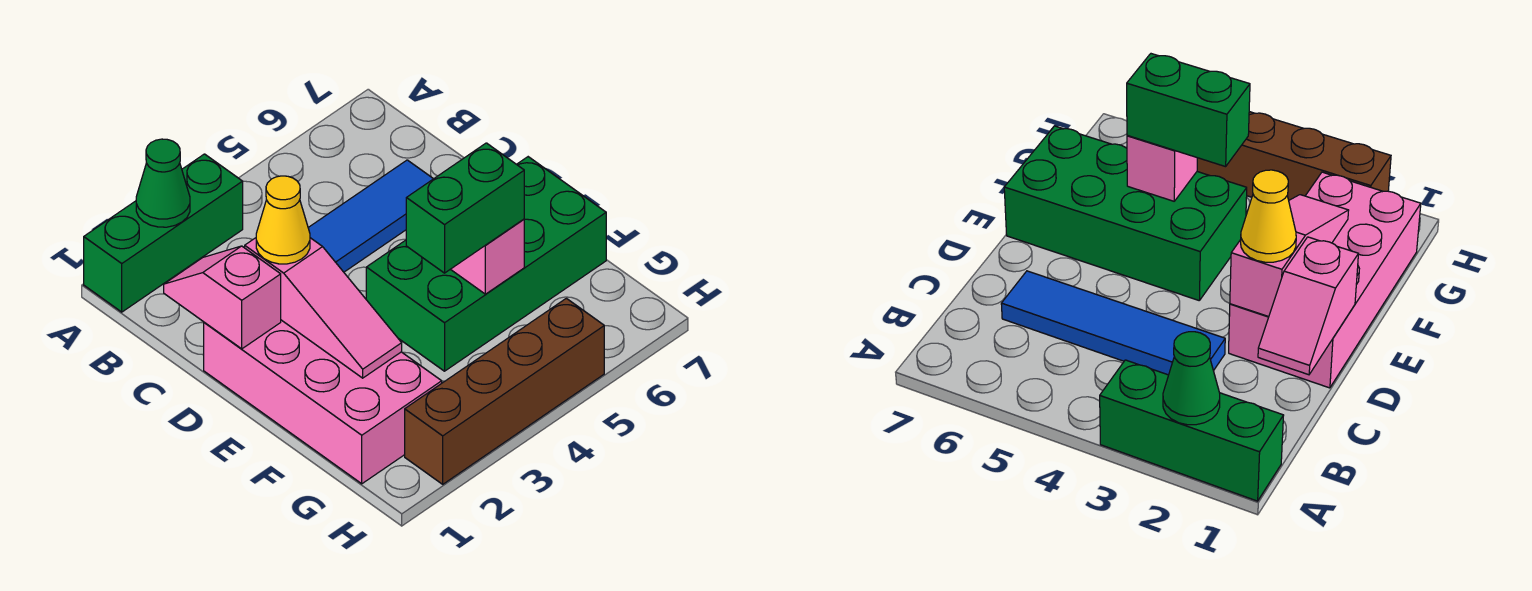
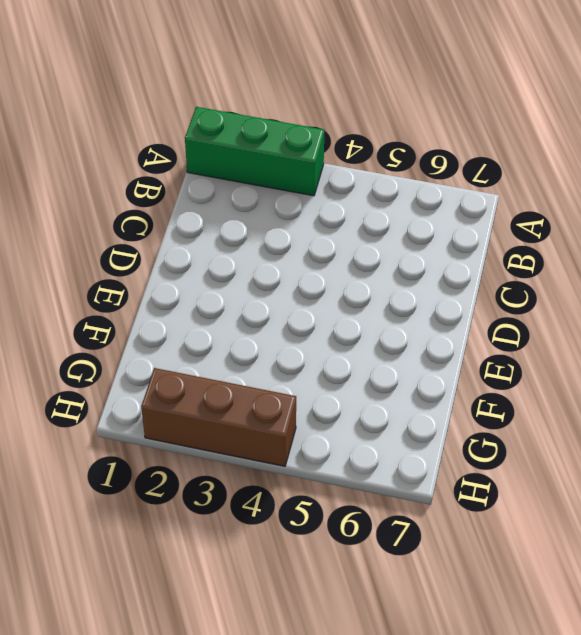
brown brick H2:H4 level 1 -> brown brick H2:H5 level 1
none -> blue tile C3:C6 level 1
none -> pink brick D1:G2 level 1

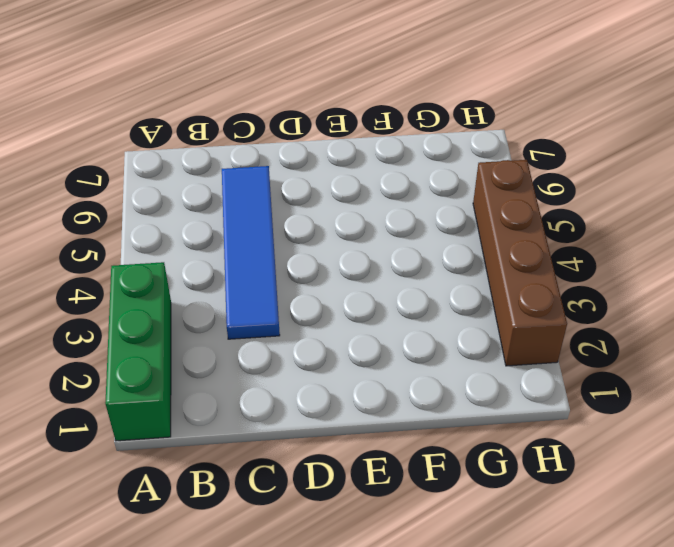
none -> pink brick D1:G2 level 1
none -> green brick E4:F7 level 1

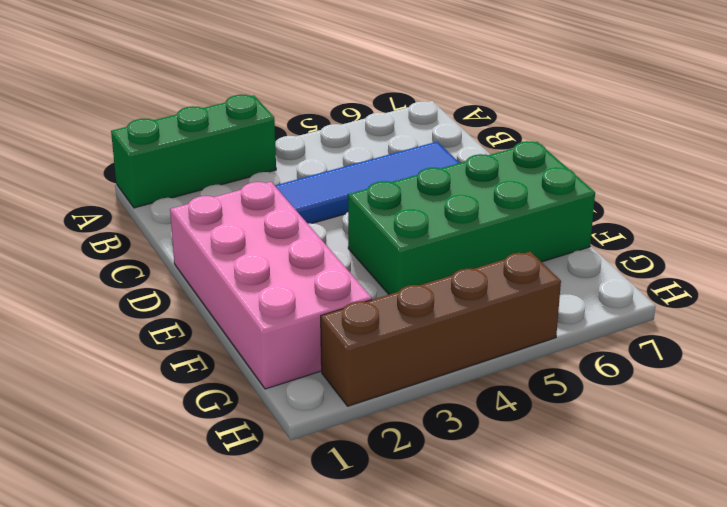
none -> green cone A2 level 2
none -> pink slope C1:D1 level 2 top D

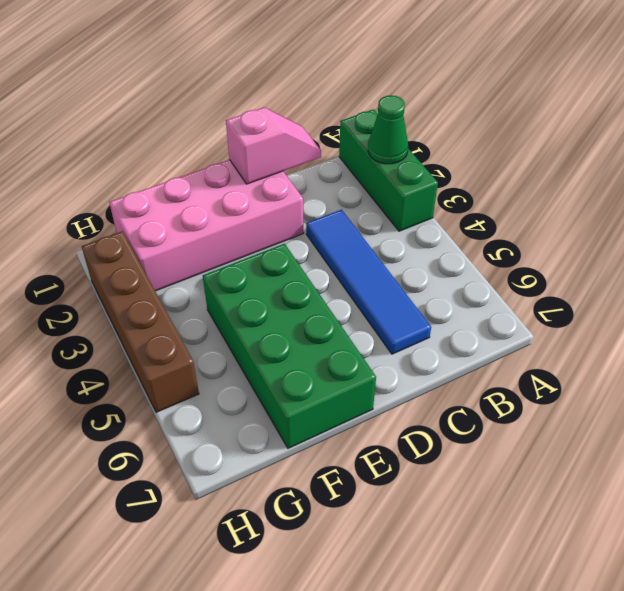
none -> pink slope D2:F2 level 2 top D
none -> pink brick F5 level 2

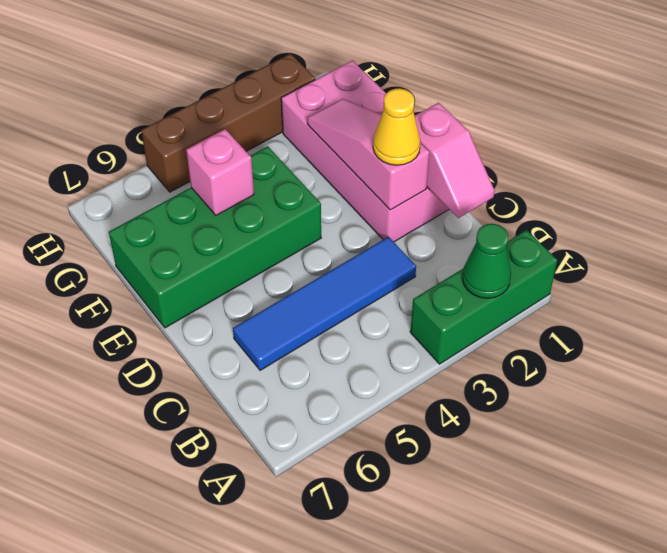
none -> green brick F4:F5 level 3

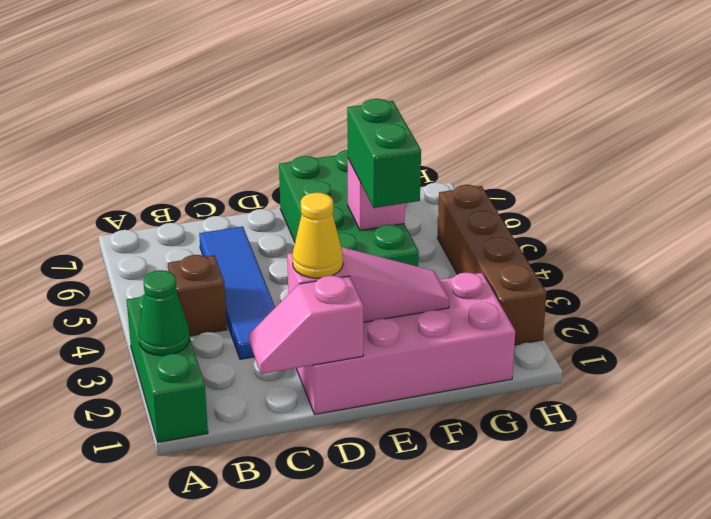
brown brick B4 level 1 -> none

